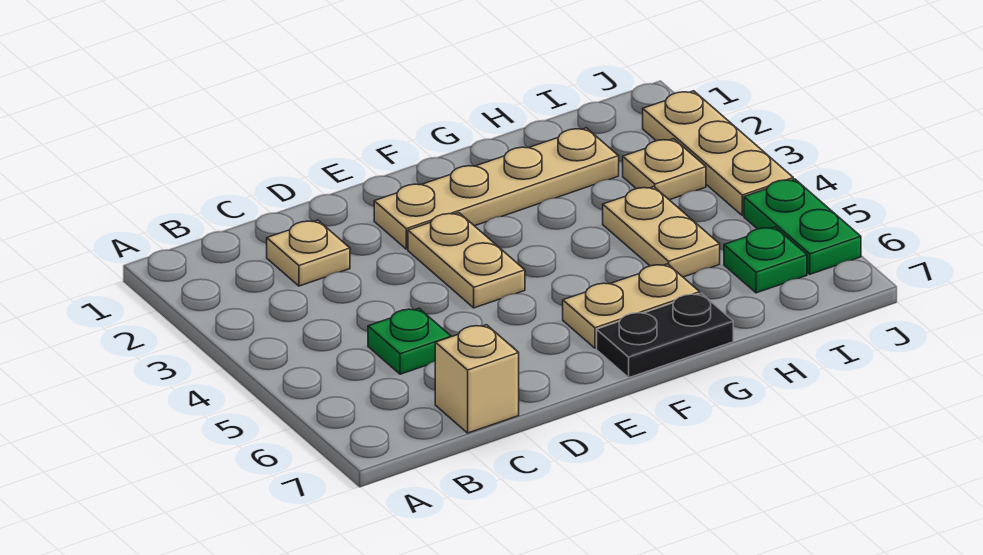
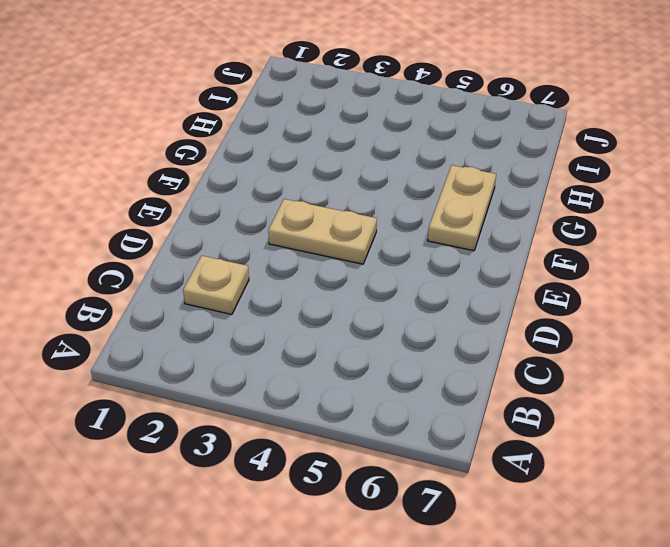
none -> green plate C5 level 1
none -> tan brick C7 level 1
none -> tan plate E2:H2 level 1

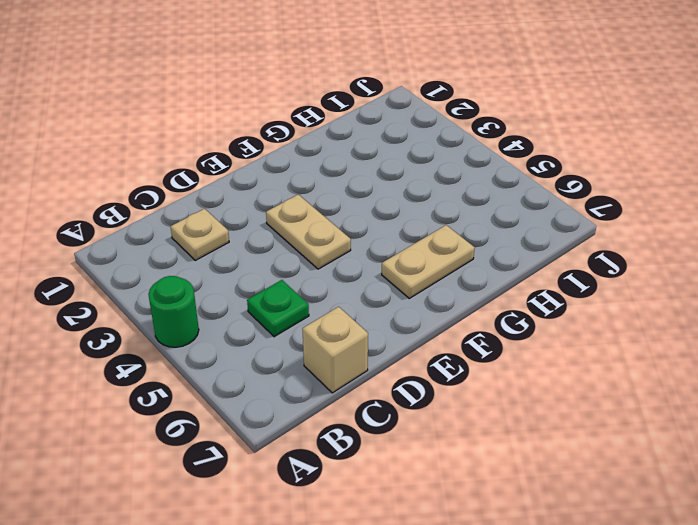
green round brick A4 level 1 -> none
none -> tan plate E2:H2 level 1
none -> black plate F7:G7 level 1
none -> tan plate H4:H5 level 1

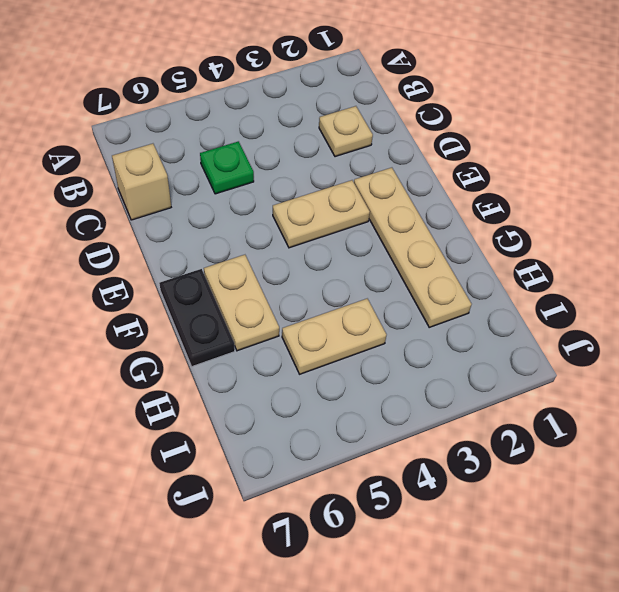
none -> tan plate I3 level 1
none -> green plate I6 level 1
none -> tan plate J2:J4 level 1

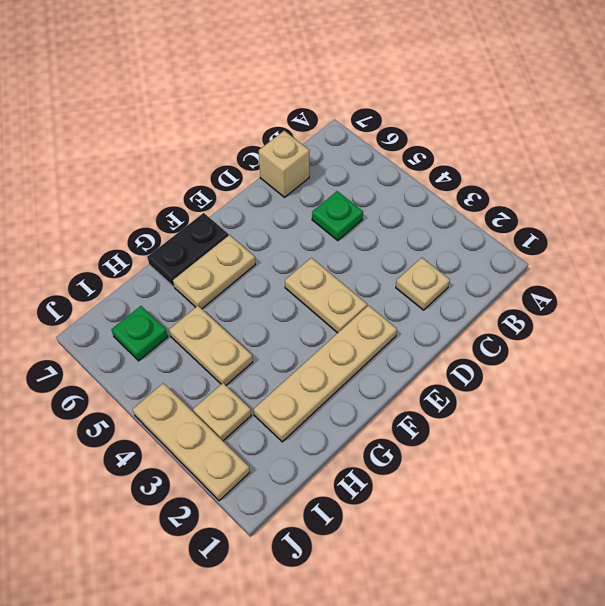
none -> green plate J5:J6 level 1

